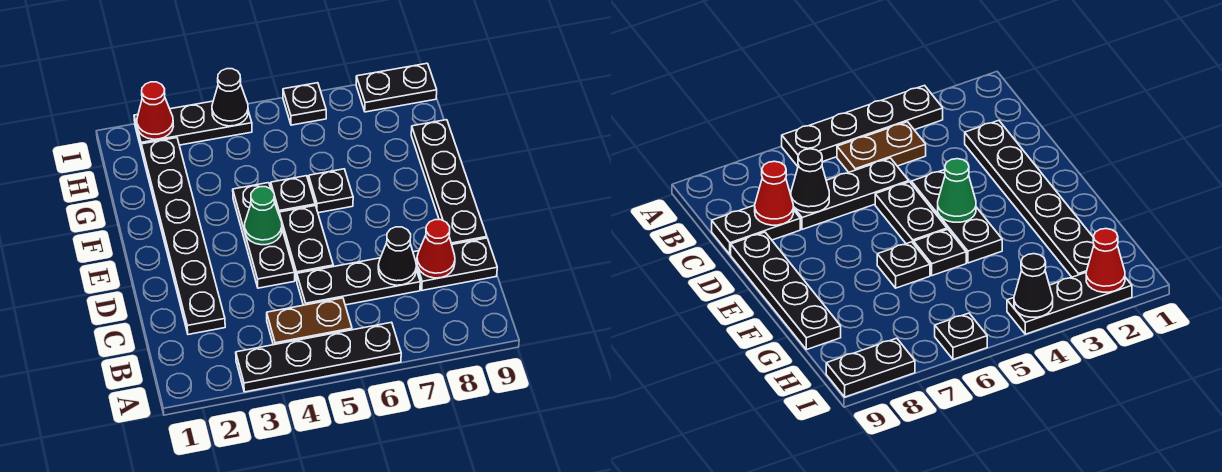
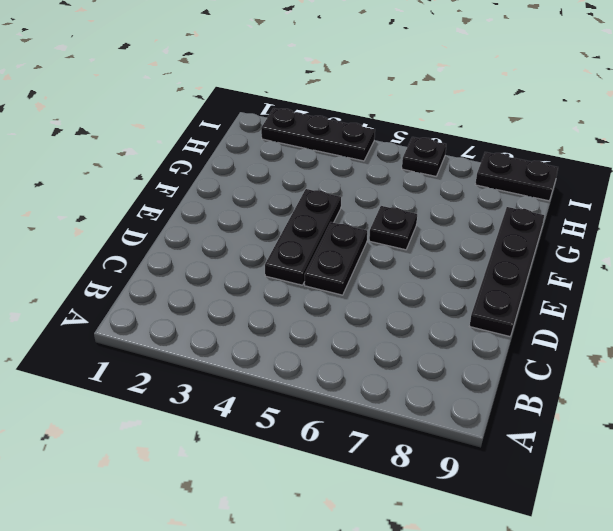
none -> black plate A3:A6 level 1
none -> brown plate B4:B5 level 1
none -> black plate C2:H2 level 1

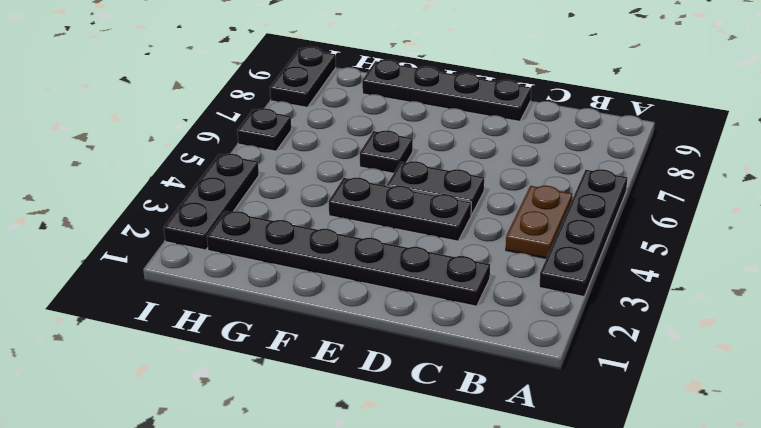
none -> black plate C5:C7 level 1
none -> black plate C8:C9 level 1
none -> black plate F5 level 1

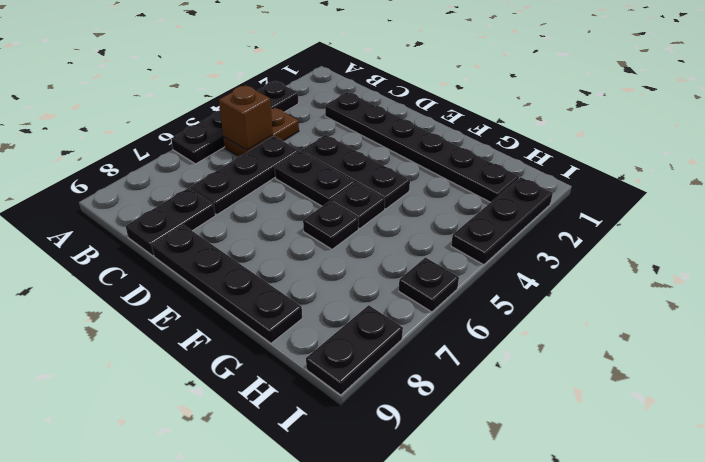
brown brick B5 level 2 -> none
none -> black cone C7 level 2
none -> red cone C8 level 2
none -> green cone E4 level 2

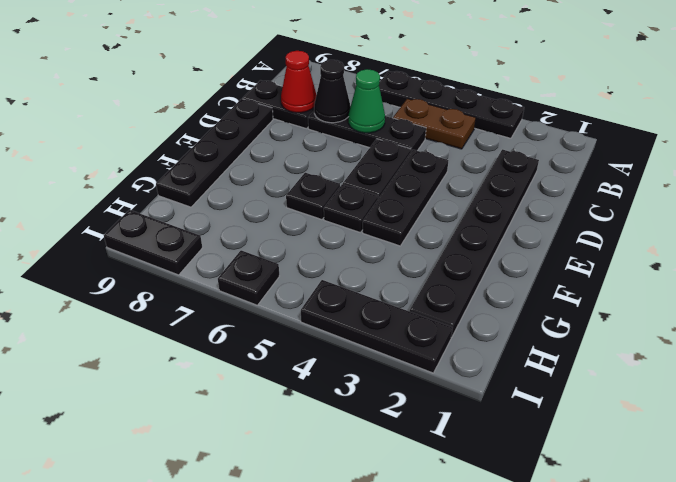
green cone C6 level 2 -> green cone E4 level 2
none -> red cone I2 level 2
none -> black cone I4 level 2

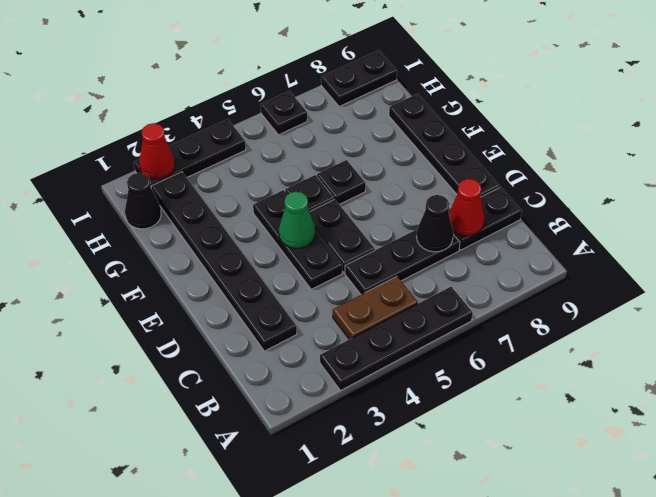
black cone H1 level 1 -> black cone I4 level 2

